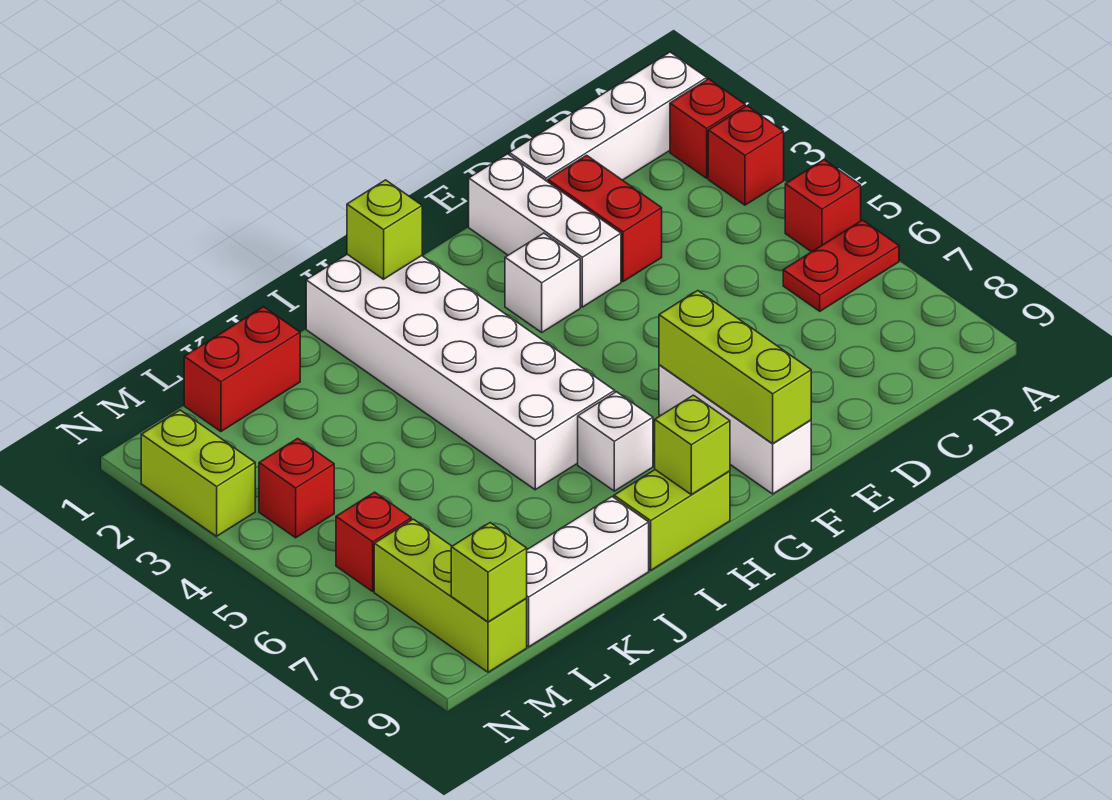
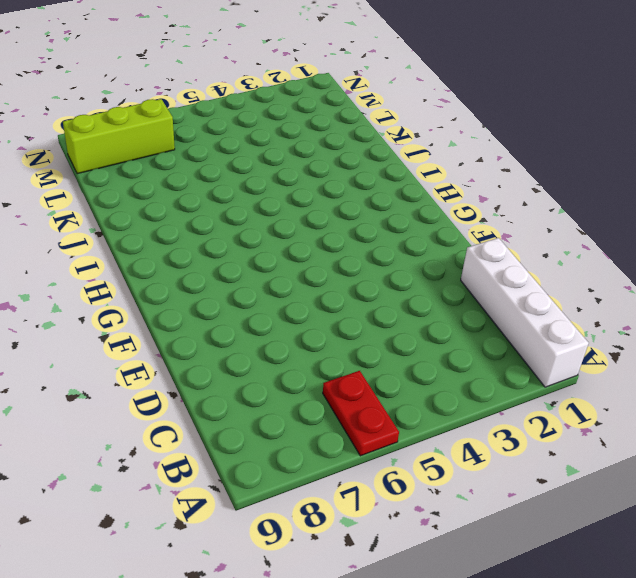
none -> red brick A2 level 1
none -> red brick A3 level 1
none -> red brick A5 level 1

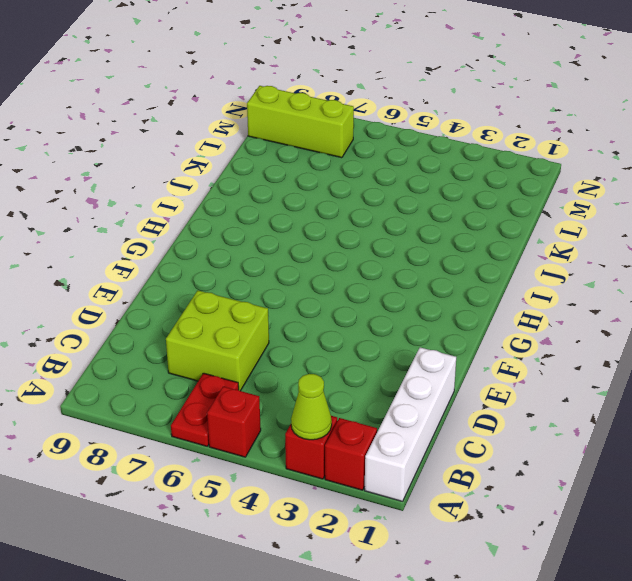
lime cone A3 level 2 -> none
lime brick C6:D7 level 1 -> none
none -> red brick D2:D3 level 1
none -> white brick E1:E3 level 1
none -> white brick F3 level 1

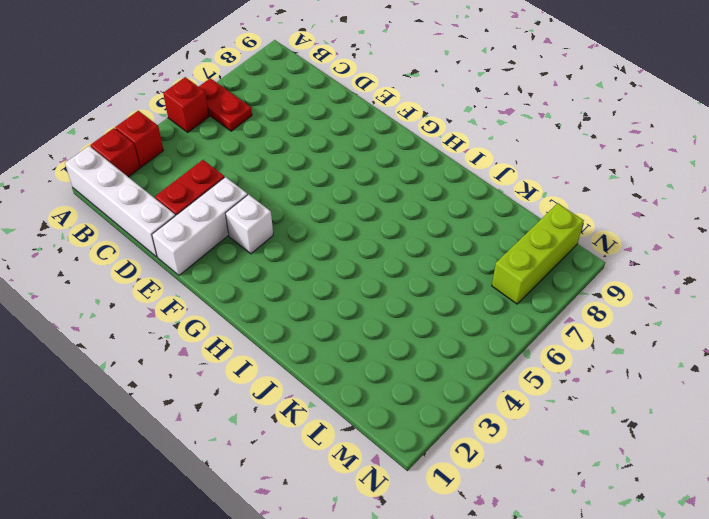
none -> white brick F7:F9 level 1
none -> white brick H1:I6 level 1
none -> white brick H7 level 1

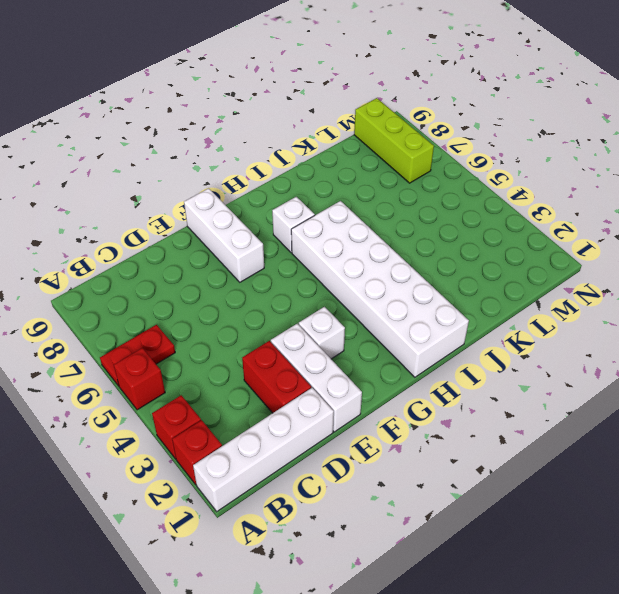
none -> lime brick H9:I9 level 1
none -> white brick J9:L9 level 1
none -> red brick K1:L1 level 1

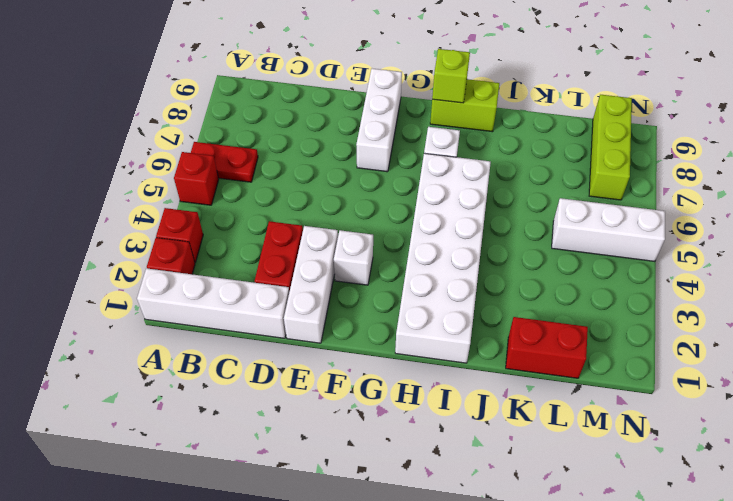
white brick L5:N5 level 1 -> white brick J9:L9 level 1
none -> red brick M4 level 1
none -> red brick M6 level 1
none -> lime brick N2:N3 level 1

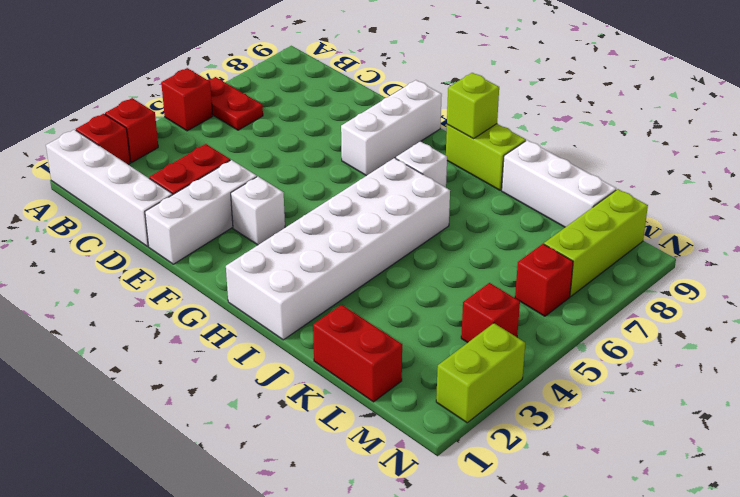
none -> lime brick F7:F9 level 2
none -> lime brick H1 level 2
none -> lime brick M9 level 2

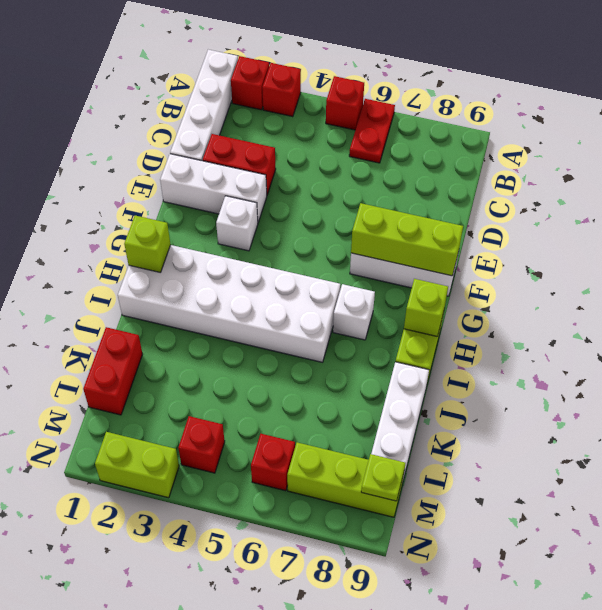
lime plate M9 level 2 -> lime brick M9 level 2

